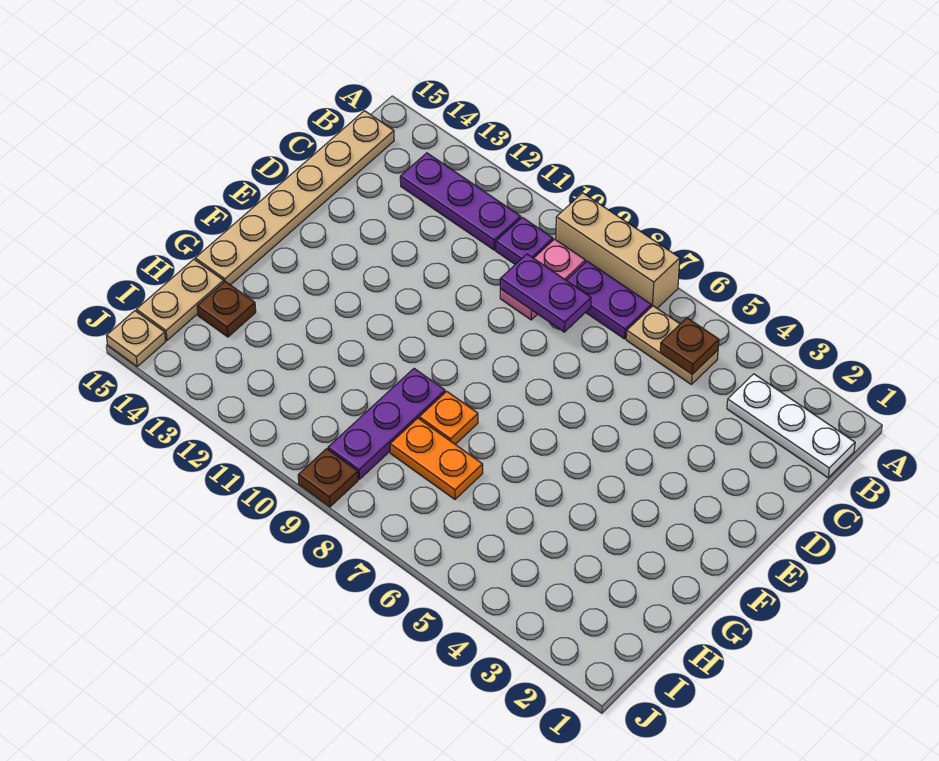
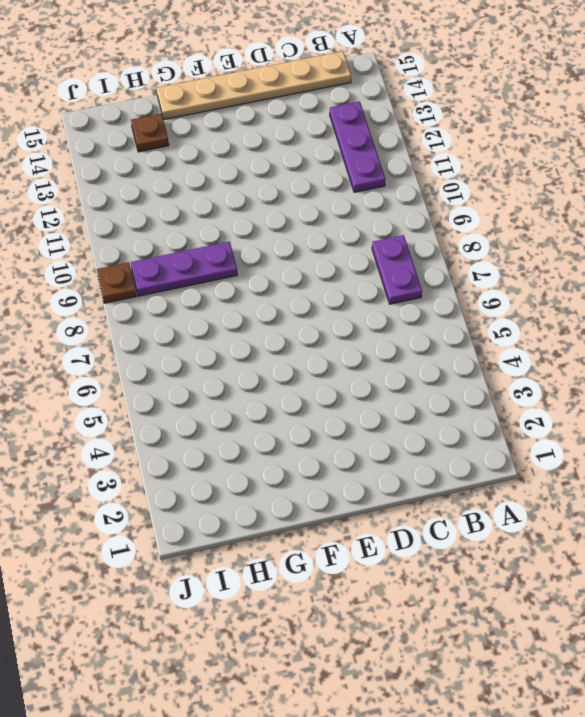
none -> tan brick A7:A9 level 1
none -> white plate B1:B3 level 1
none -> tan plate B5:B6 level 1

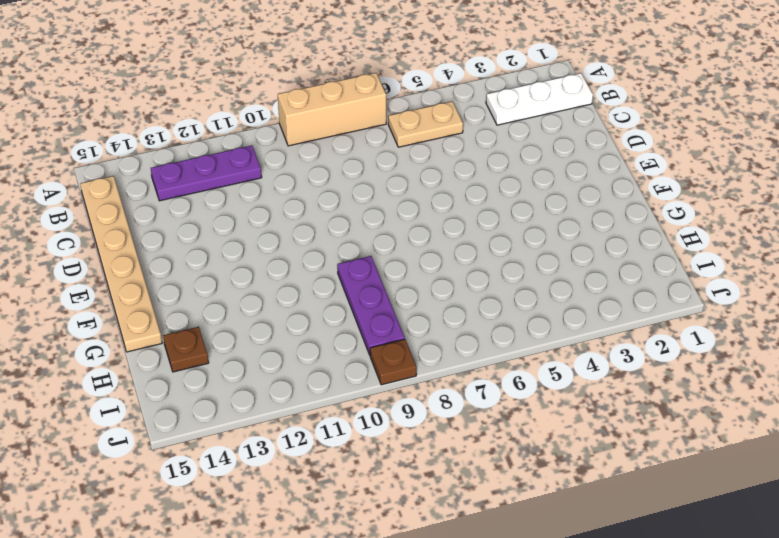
none -> purple plate B7:B8 level 1
none -> pink plate B9:C9 level 1
none -> purple plate B10 level 1

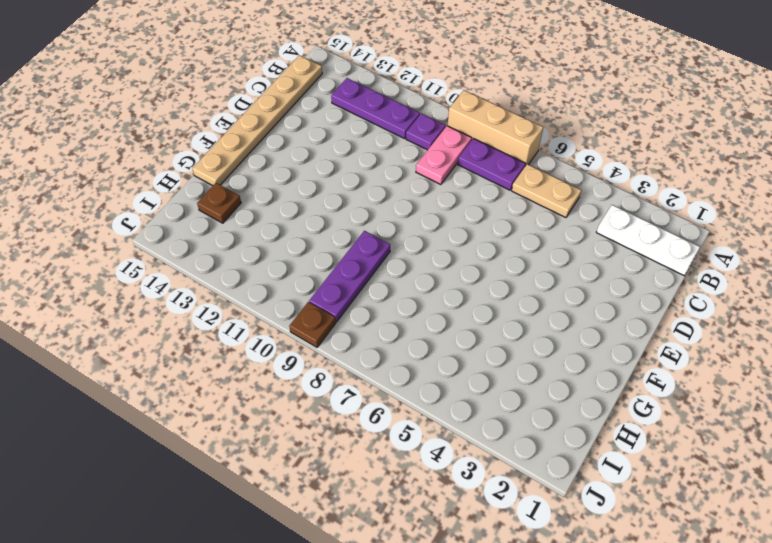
none -> orange plate G8 level 1
none -> orange plate H7:H8 level 1
none -> tan plate H15:I15 level 1

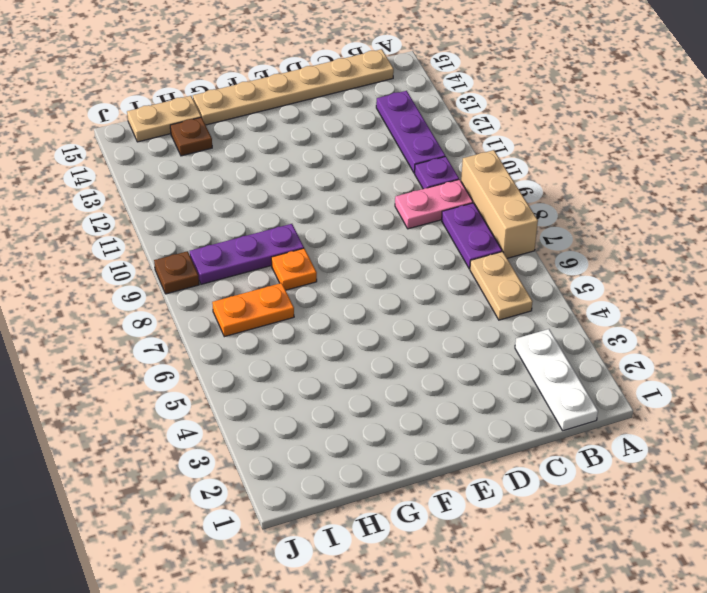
orange plate H7:I7 level 1 -> orange plate H7:H8 level 1
none -> tan plate J15 level 1
none -> brown plate B5 level 2
none -> purple plate C8:C9 level 2

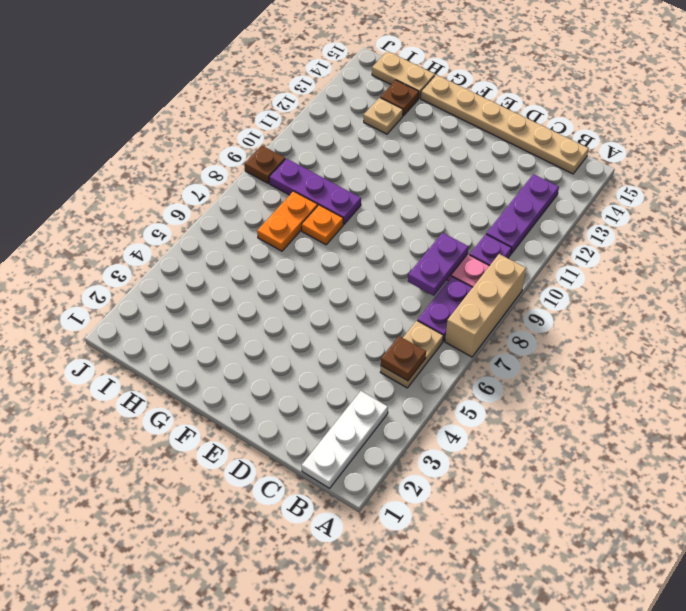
tan plate H13 level 1 -> tan plate J15 level 1

